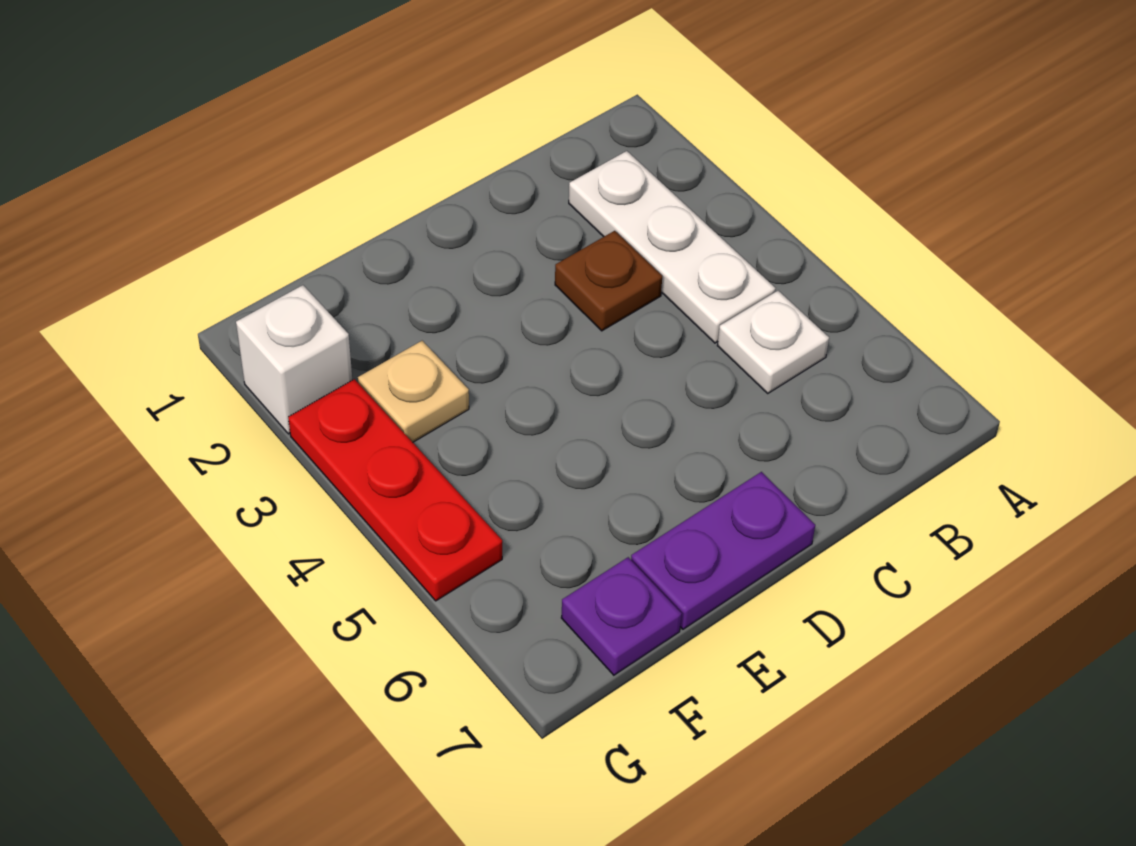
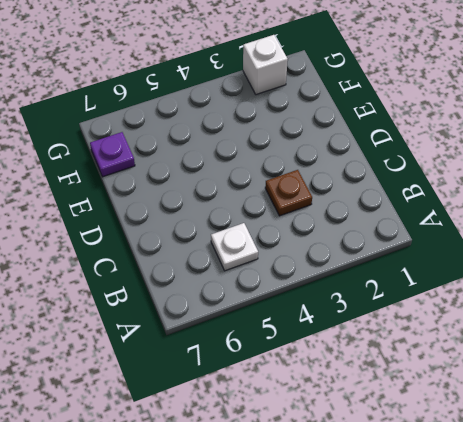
none -> white plate B2:B4 level 1
none -> purple plate D7:E7 level 1

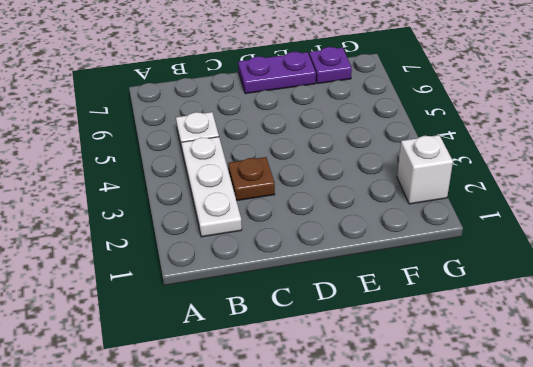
none -> tan plate F3 level 1
none -> red plate G3:G5 level 1

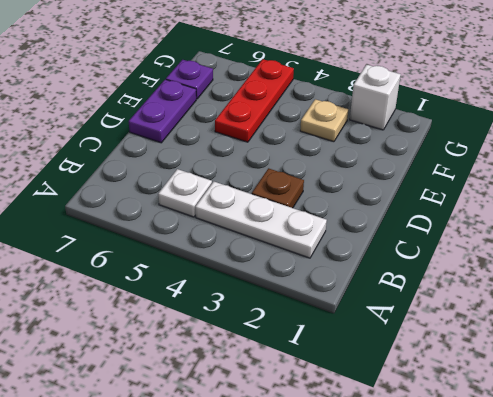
red plate E5:G5 level 1 -> red plate G3:G5 level 1

